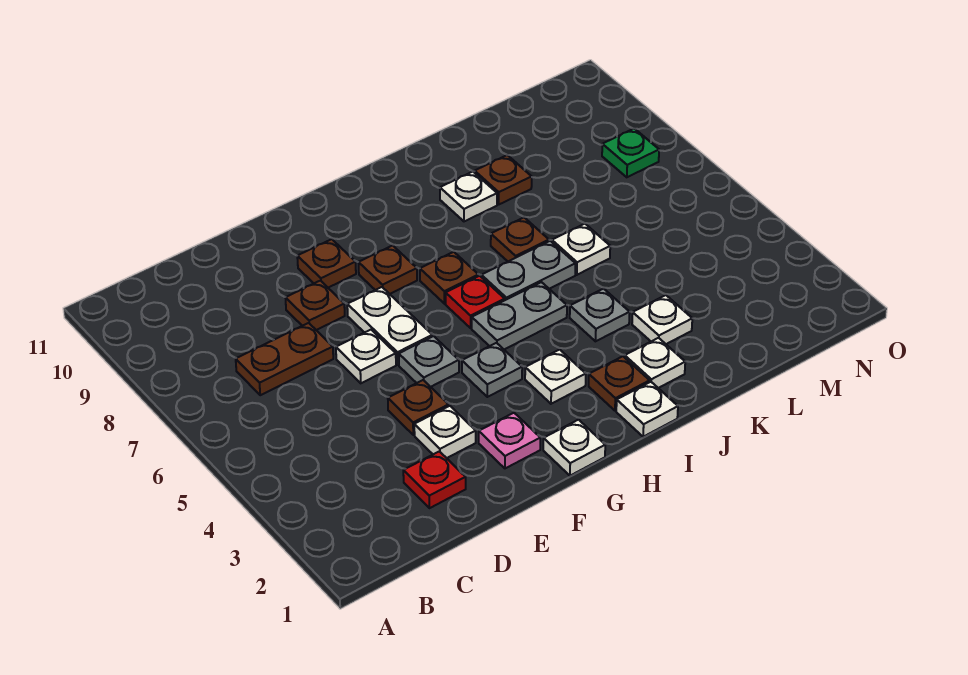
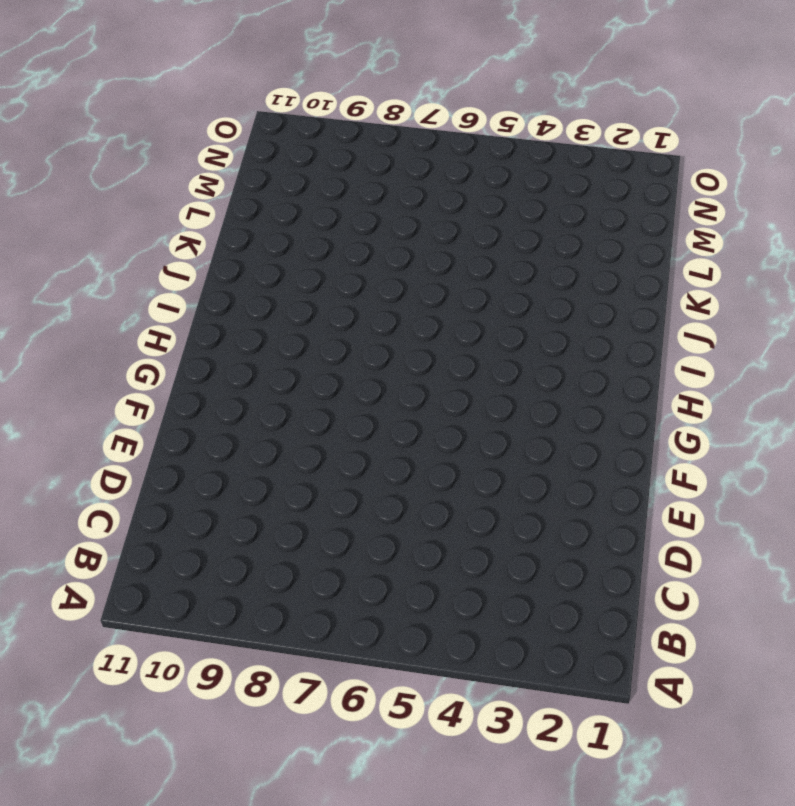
none -> brown plate C7:D7 level 1
none -> red plate D2 level 1
none -> white plate E3 level 1

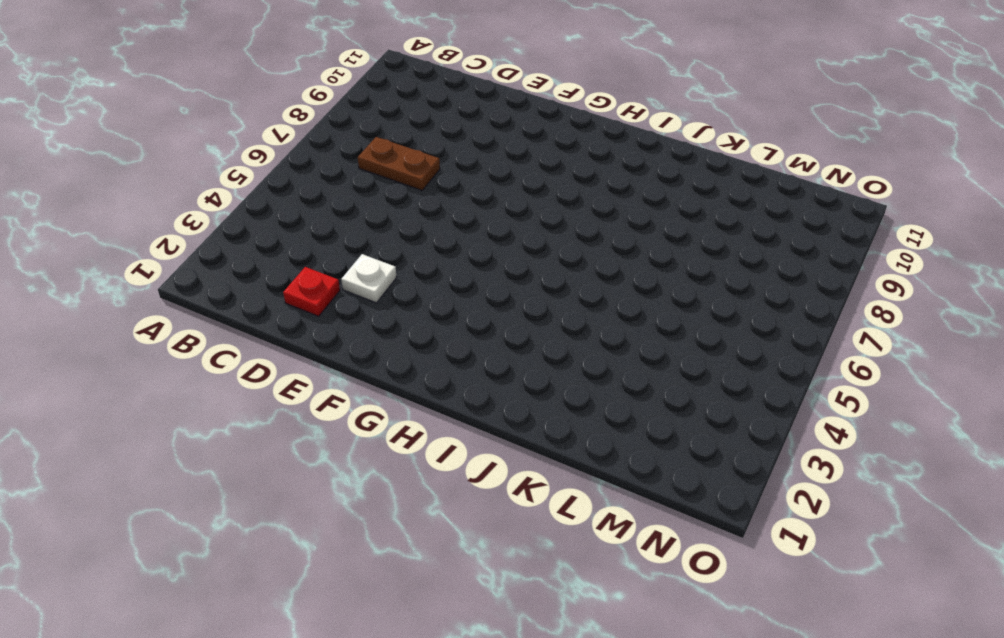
none -> brown plate E4 level 1
none -> white plate E6 level 1
none -> brown plate E8 level 1

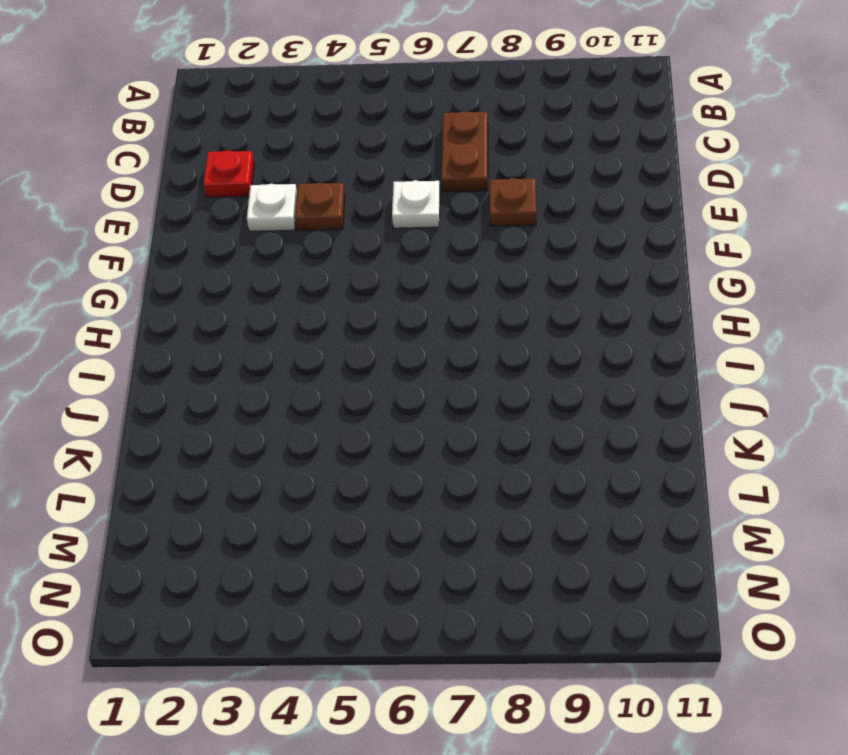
none -> pink plate F2 level 1
none -> grey plate F5 level 1
none -> white plate F6:F7 level 1

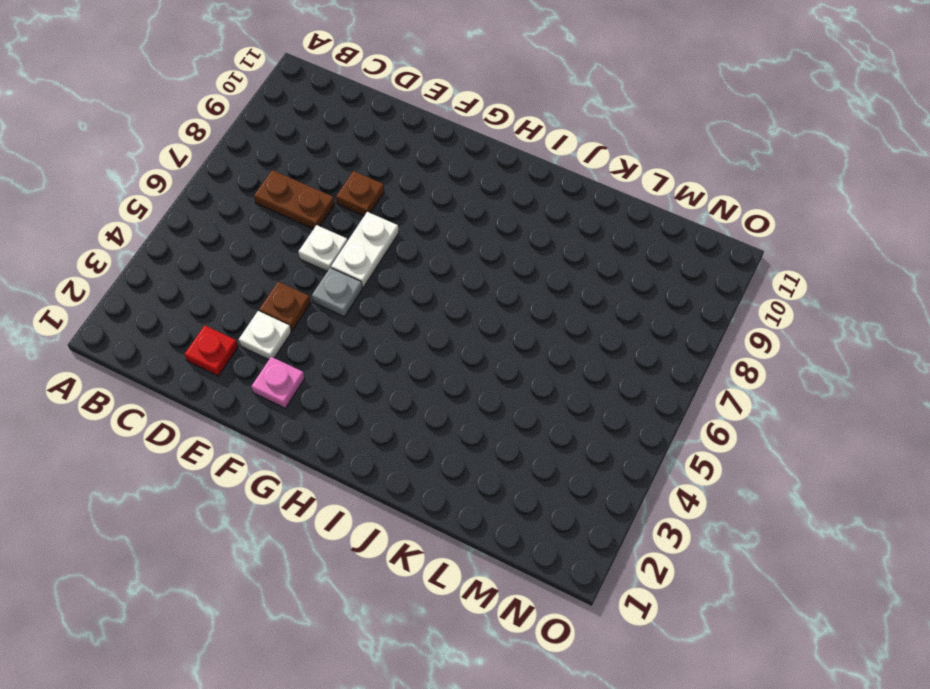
none -> brown plate F9 level 1
none -> white plate G1 level 1
none -> grey plate G4 level 1

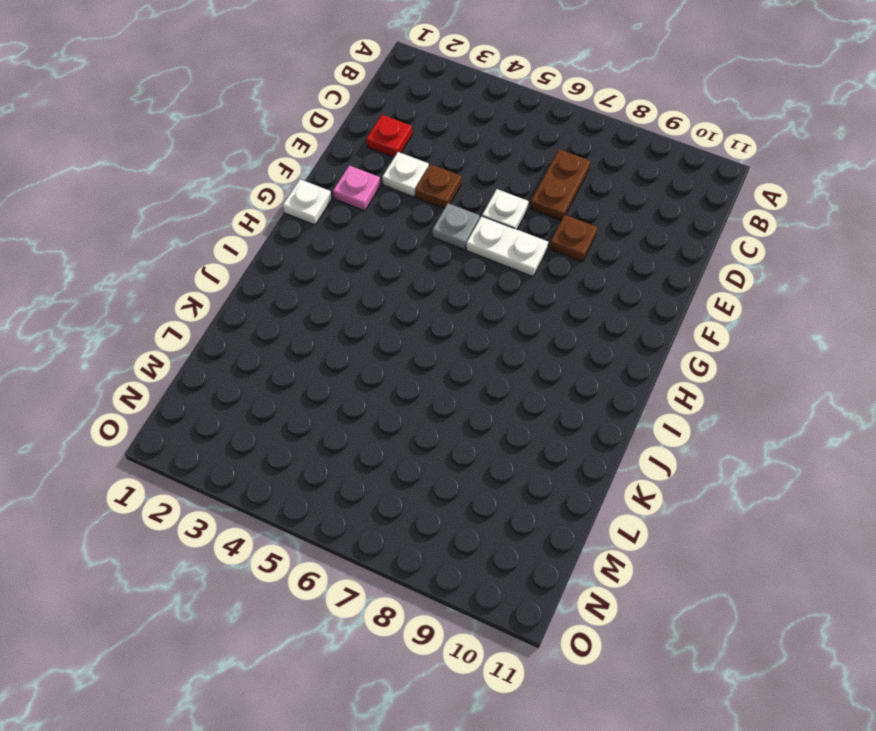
none -> brown plate F9 level 1
none -> grey plate G4 level 1
none -> brown plate G8 level 1

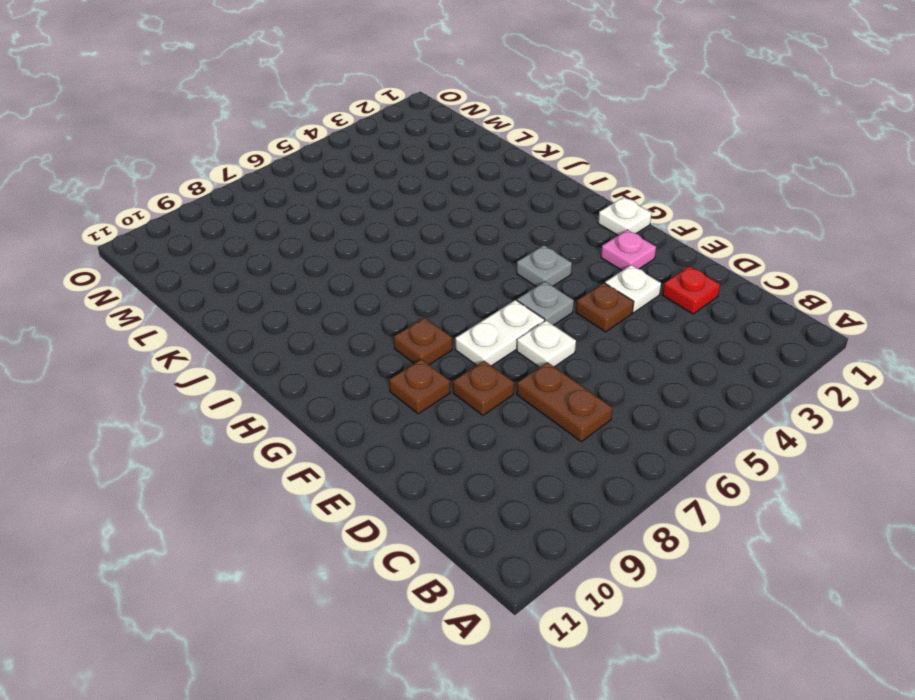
none -> white plate H3 level 1
none -> grey plate H5:I5 level 1
none -> red plate H6 level 1

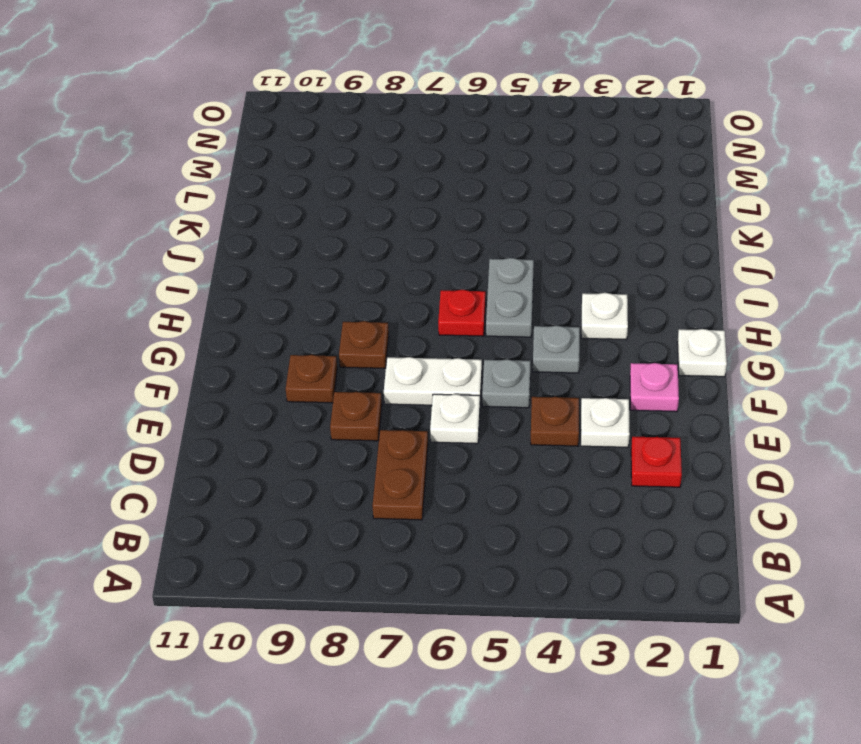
none -> brown plate H7 level 1
none -> white plate I1 level 1
none -> brown plate I2 level 1

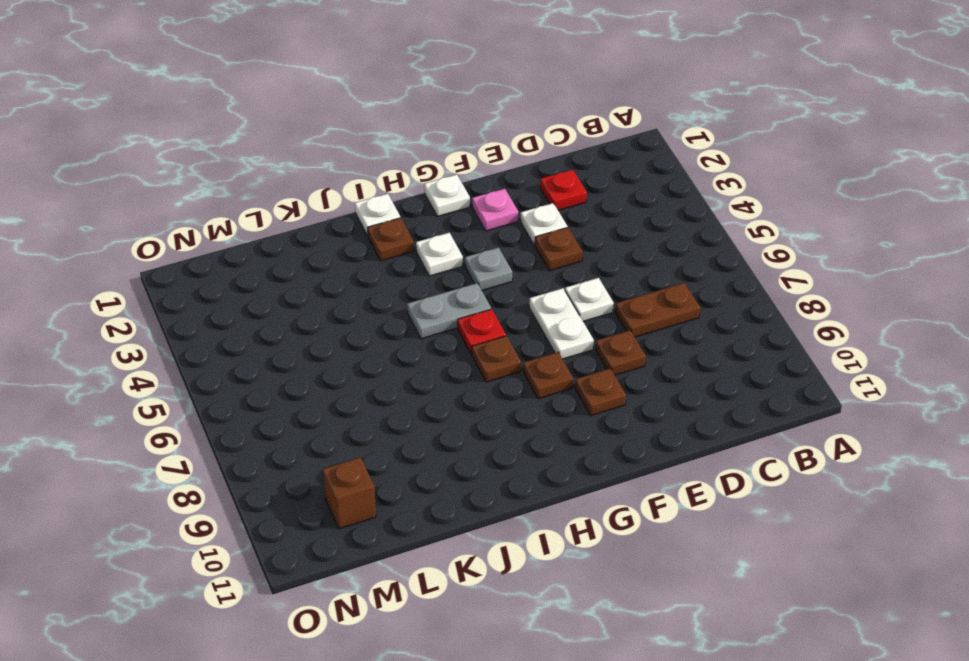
brown brick M10 level 1 -> none
none -> grey plate F5 level 1
none -> grey plate I6:J6 level 1
none -> white plate J2 level 1

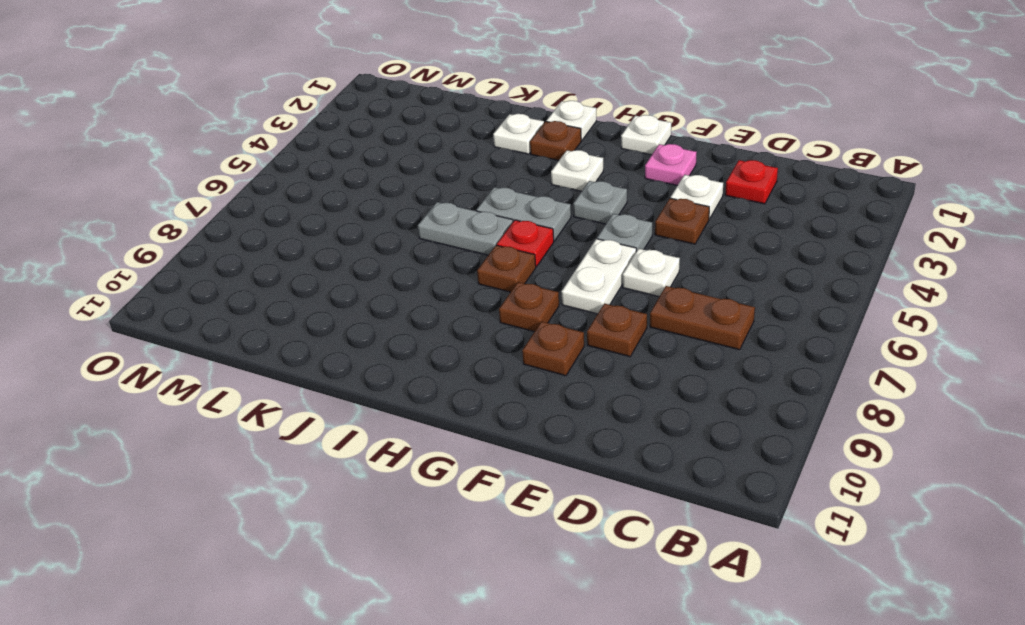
none -> grey plate J4 level 1
none -> brown plate J7 level 1
none -> white plate J9 level 1

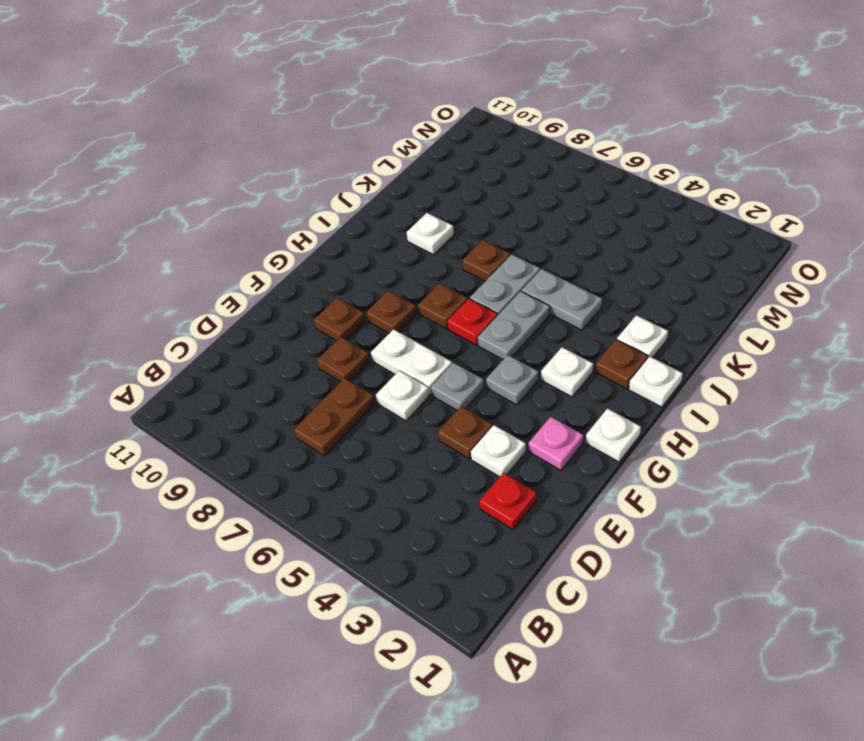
grey plate J4:J5 level 1 -> grey plate J4 level 1
none -> white plate K3 level 1
none -> white plate K6 level 1
none -> brown plate K9 level 1

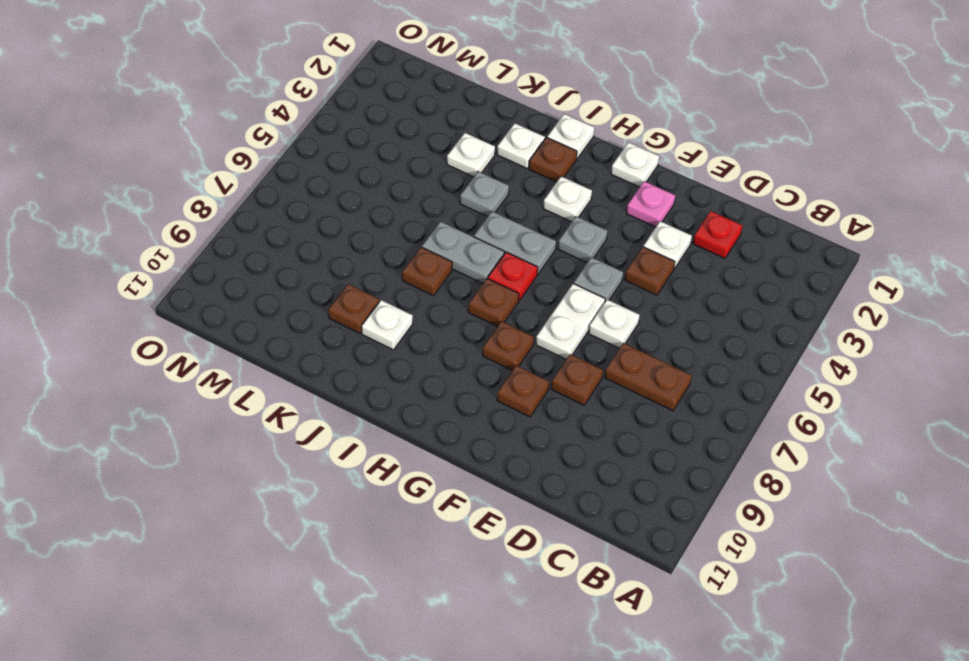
none -> white plate K6 level 1
none -> green plate N8 level 1

